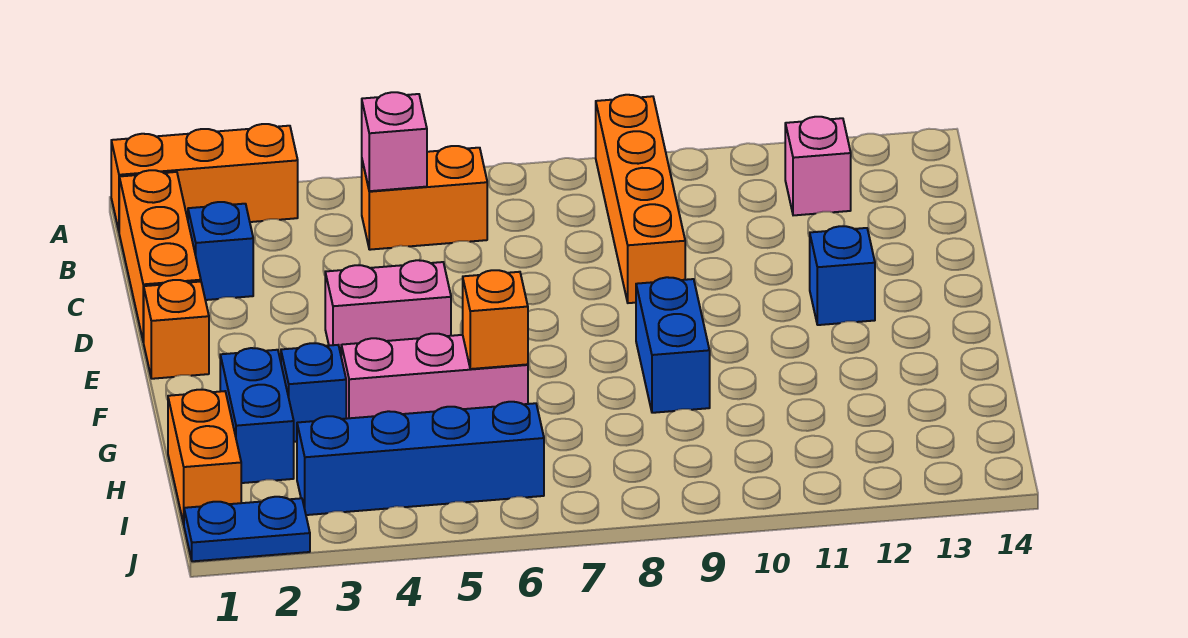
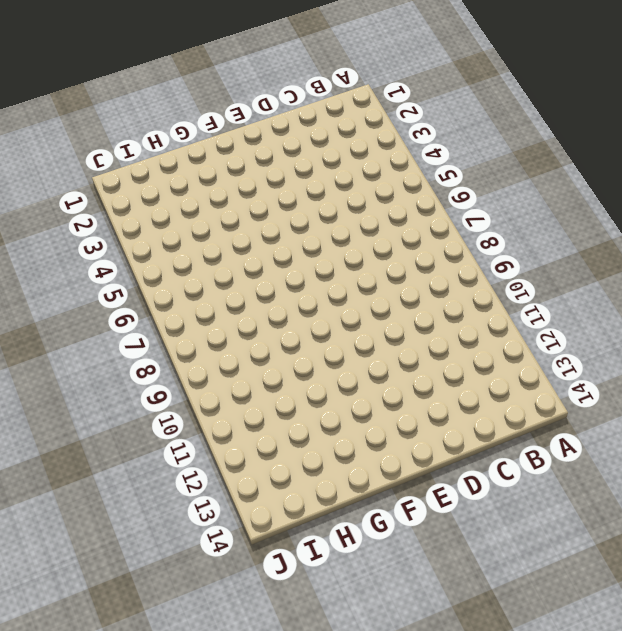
none -> orange brick A1:A3 level 1
none -> orange brick A9:D9 level 1
none -> orange brick B1:D1 level 1

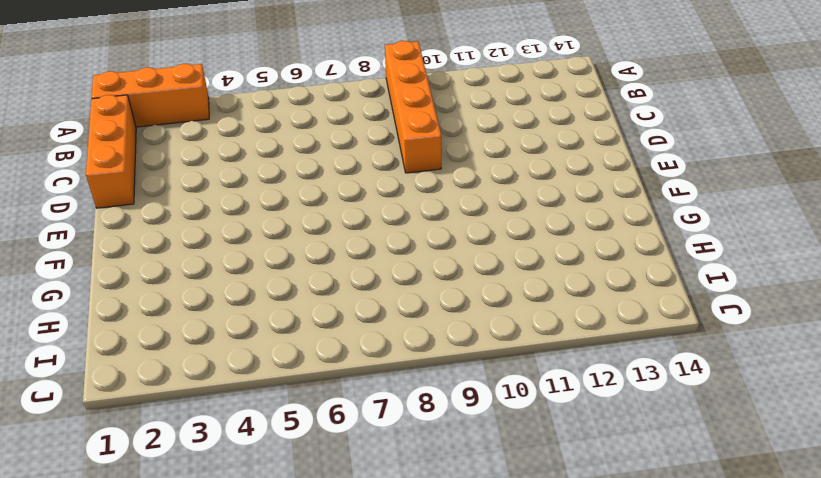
none -> orange brick B5:B6 level 1
none -> pink brick B12 level 1
none -> blue brick C2 level 1

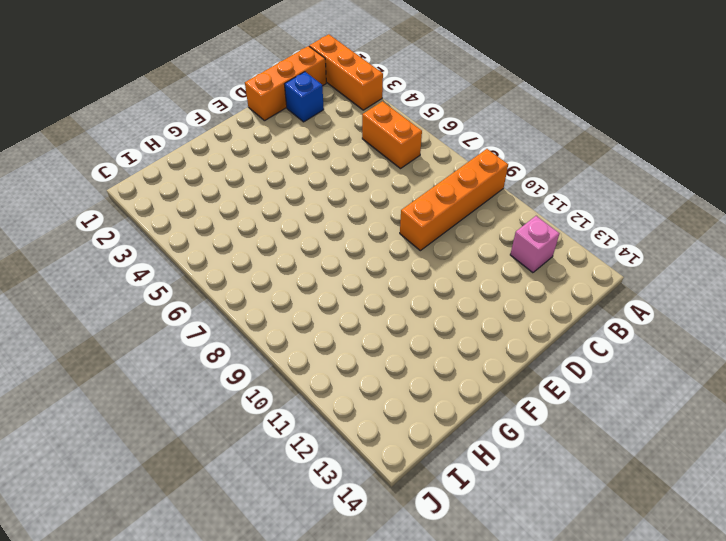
none -> orange brick E1 level 1
none -> pink brick E4:E5 level 1
none -> blue brick E12 level 1

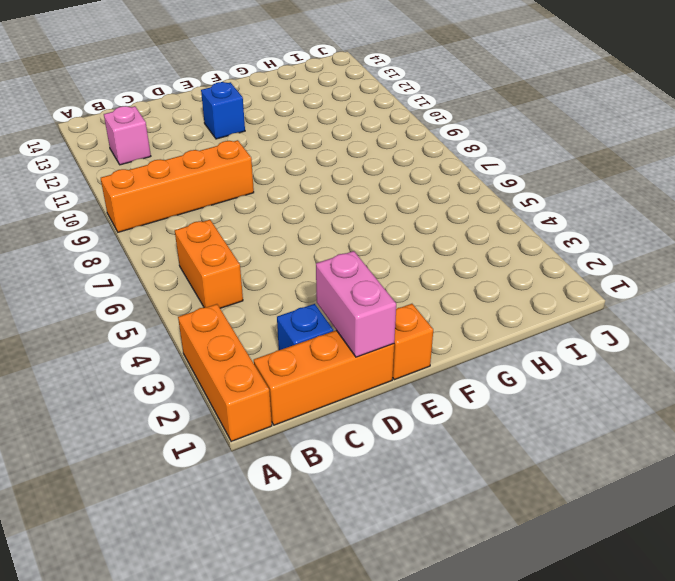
pink brick D1:D2 level 2 -> pink brick E4:E5 level 1
none -> blue brick F9:G9 level 1
none -> blue brick G2:H2 level 1
none -> blue brick G3 level 1

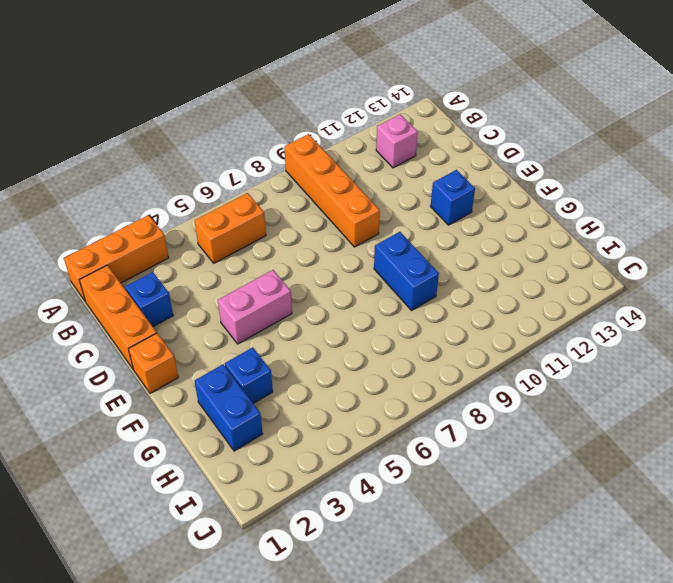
none -> pink brick G4:G6 level 1
none -> orange brick H1:I1 level 1
none -> blue brick I3:I6 level 1

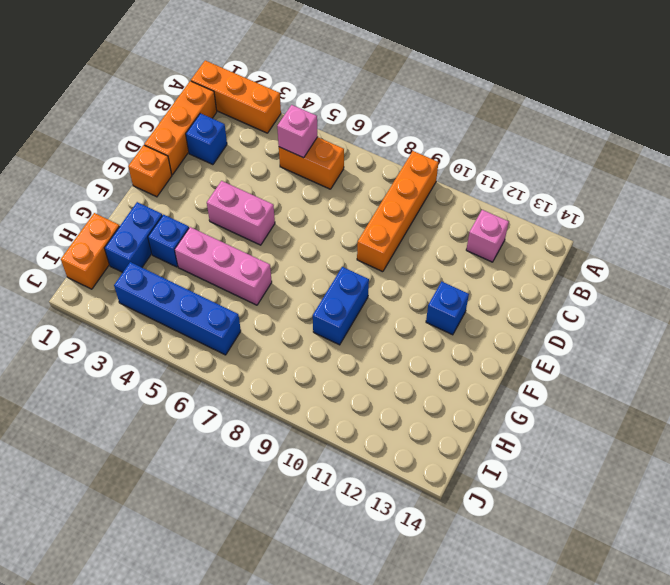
none -> blue plate J1:J2 level 1
none -> orange brick G6 level 2

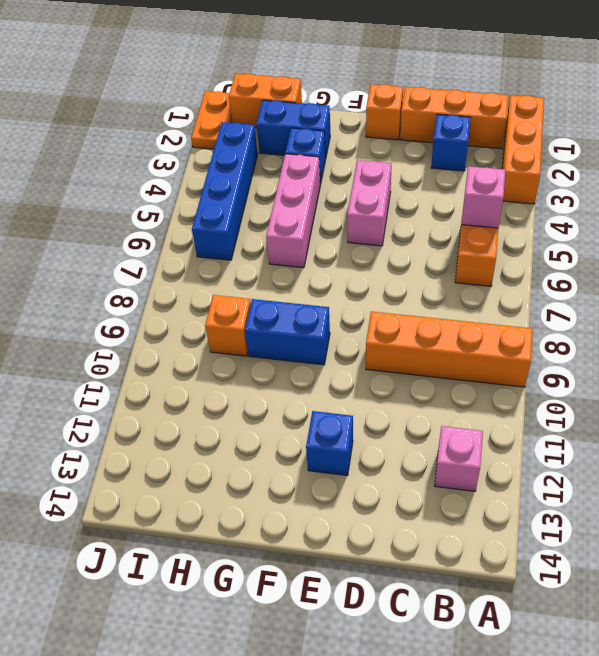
orange brick H9 level 1 -> orange brick G6 level 2
orange plate J1:J2 level 1 -> blue plate J1:J2 level 1

